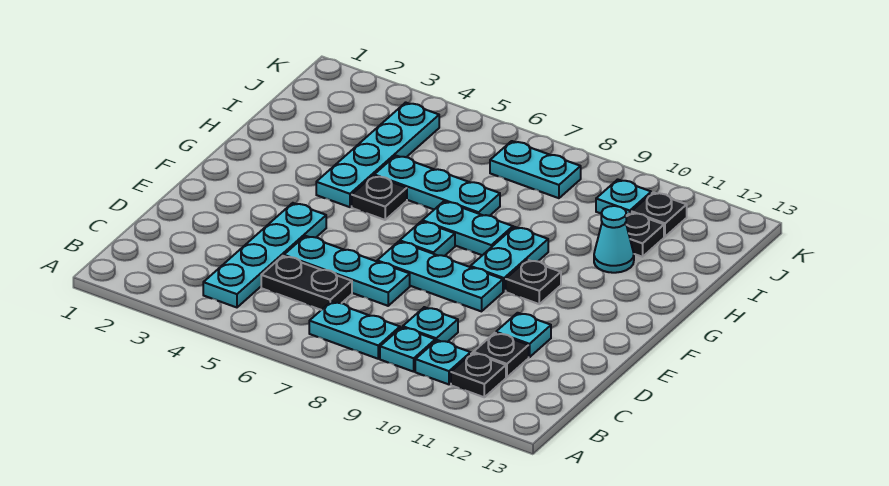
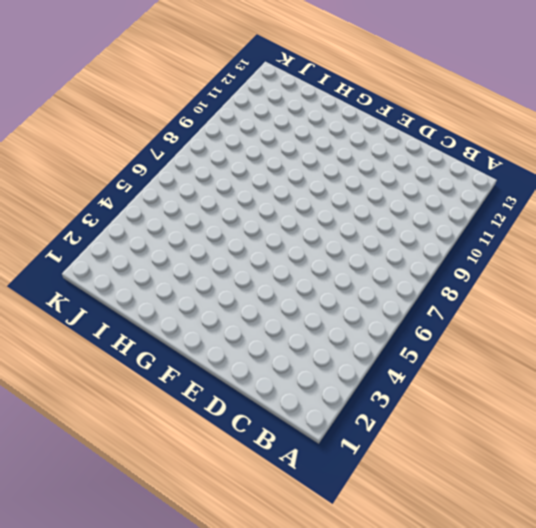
none -> cyan plate B4:E4 level 1
none -> cyan plate B7:B8 level 1
none -> cyan plate B9 level 1

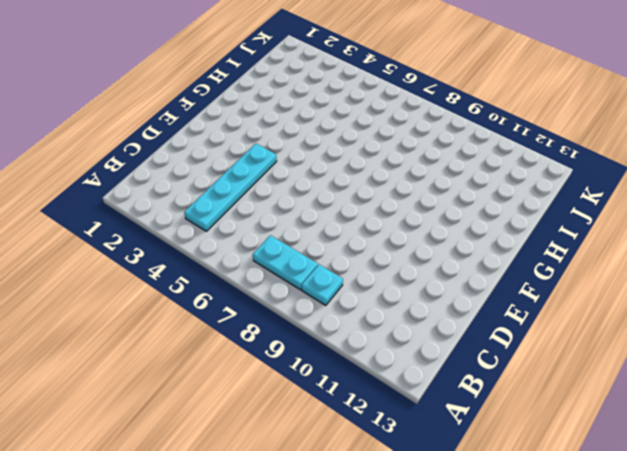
none -> cyan plate B10 level 1
none -> black plate B11 level 1
none -> black plate C5:C6 level 1

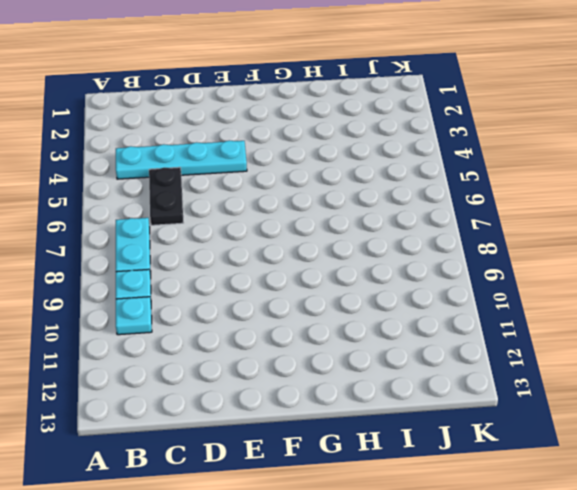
none -> black plate B11 level 1
none -> cyan plate C9 level 1
none -> black plate C11 level 1

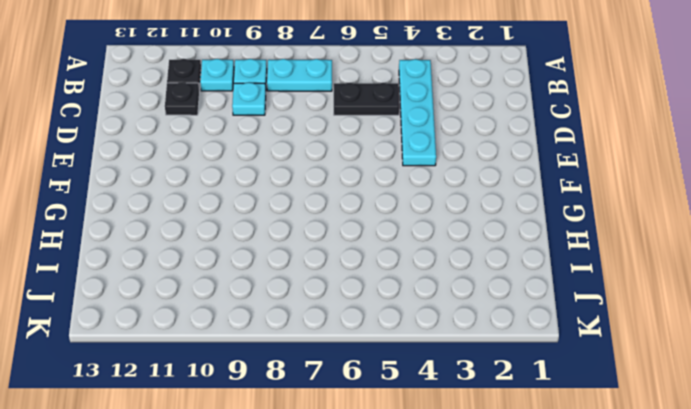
none -> cyan plate D5:D7 level 1
none -> cyan plate D11 level 1
none -> cyan plate E7:E9 level 1

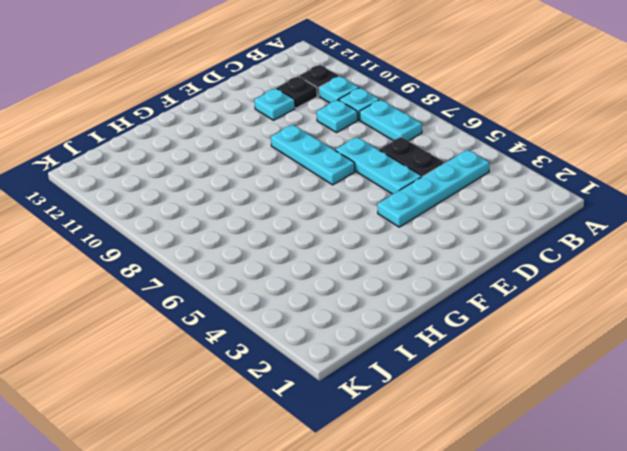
none -> cyan plate F7 level 1
none -> cyan plate F9:G9 level 1
none -> black plate F10 level 1

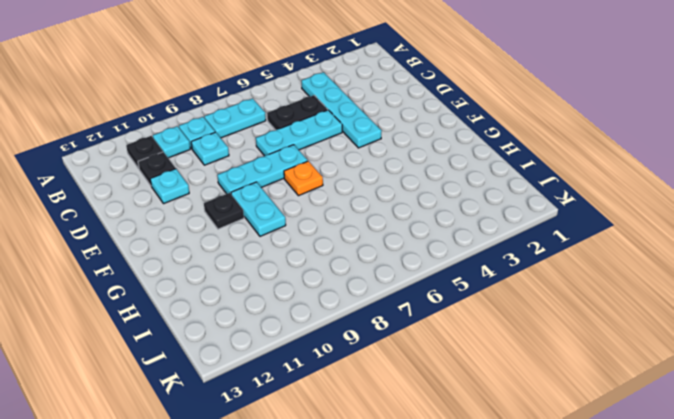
orange plate F7 level 1 -> cyan plate F7 level 1
none -> cyan plate G4:J4 level 1
none -> black plate G5 level 1
none -> cyan plate G7:G8 level 1

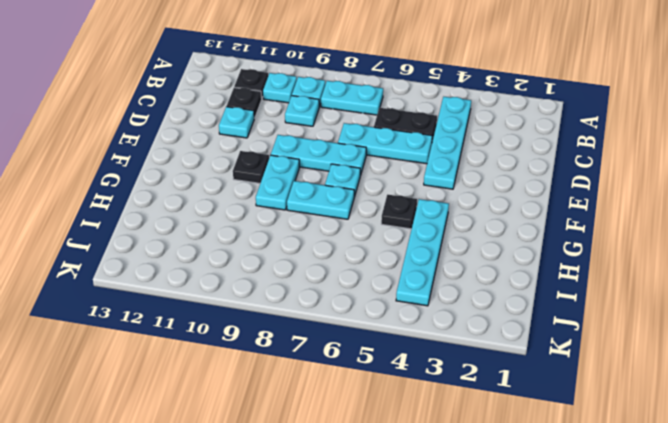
none -> cyan plate H5:H7 level 1
none -> cyan cone H11 level 1
none -> black plate I11 level 1

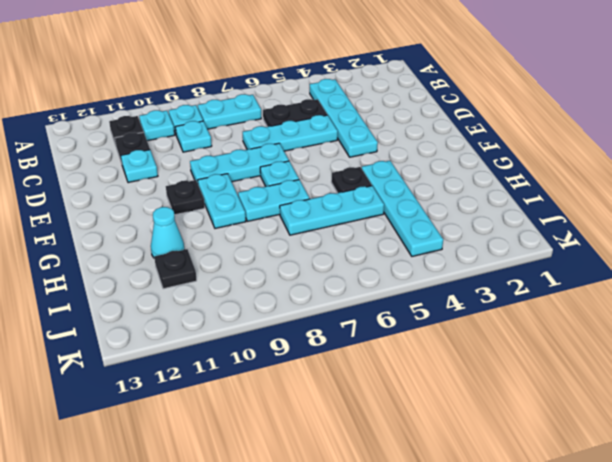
none -> cyan plate J7:J8 level 1
none -> cyan plate J10 level 1
none -> black plate J11 level 1

